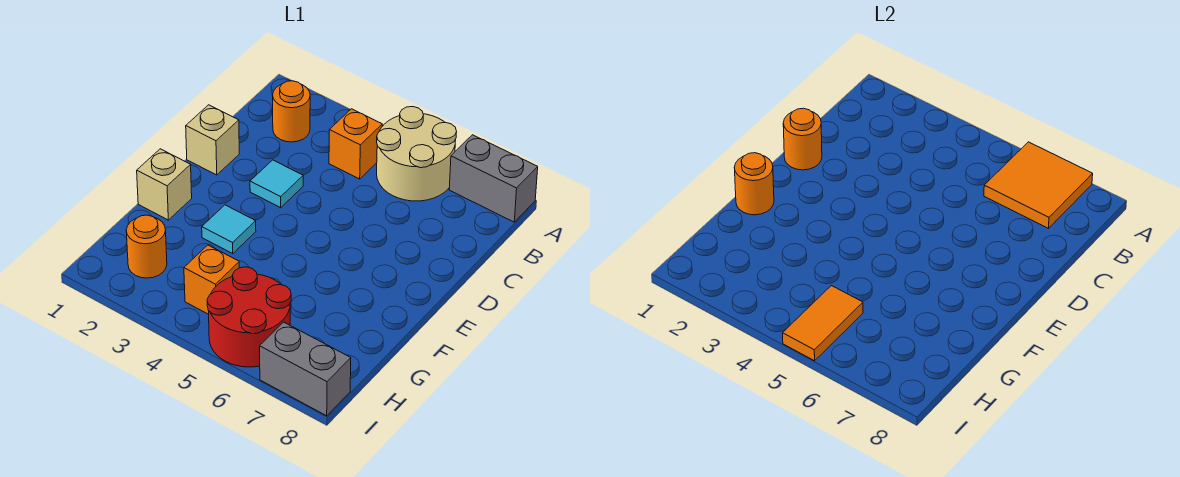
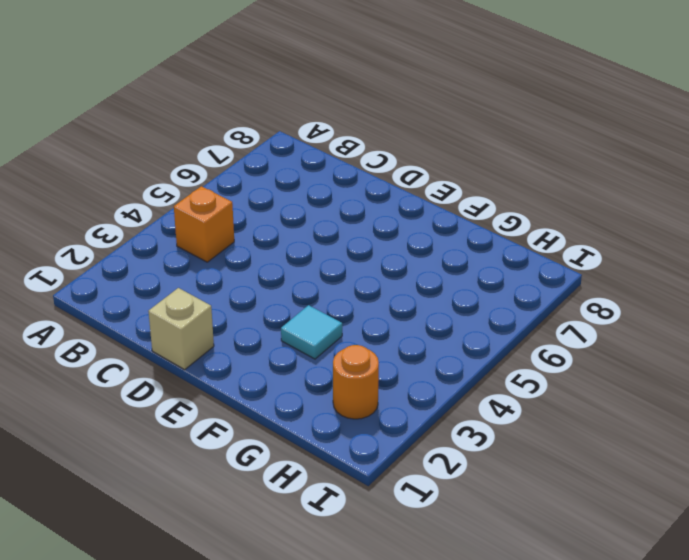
none -> tan round brick A5:B6 level 1
none -> grey brick A7:A8 level 1
none -> orange round brick B2 level 1

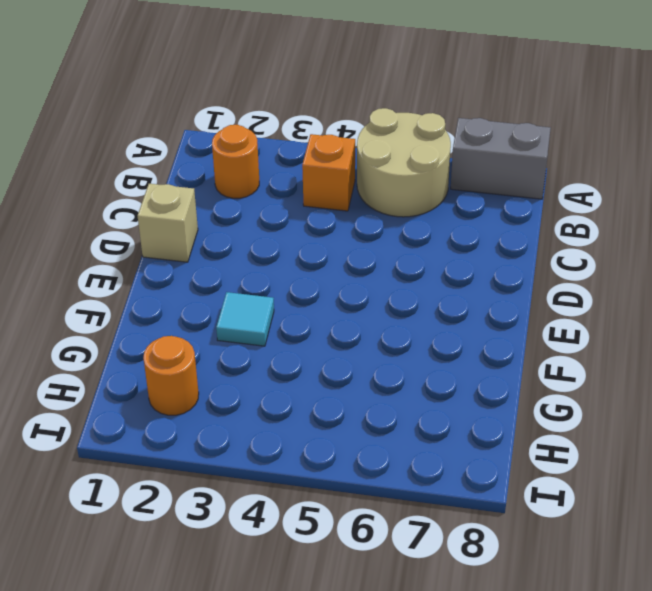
none -> cyan tile D3 level 1
none -> tan brick F1 level 1
none -> orange brick H4 level 1

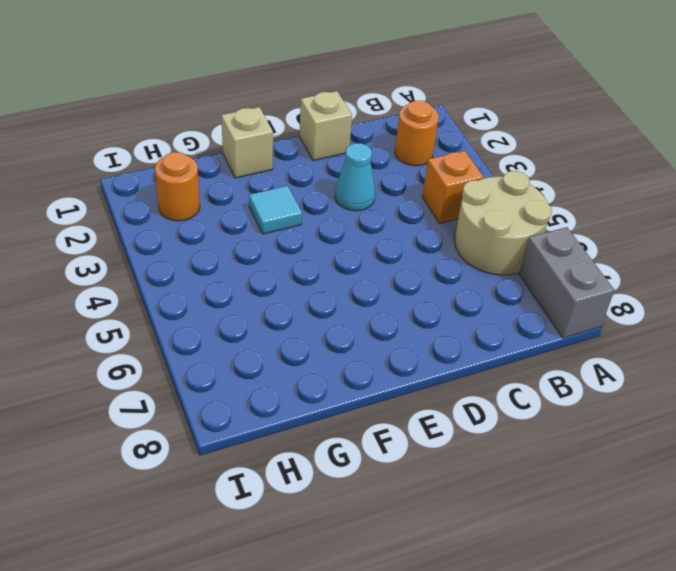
cyan cone D3 level 1 -> cyan tile D3 level 1
none -> orange brick H4 level 1
none -> red round brick H5:I6 level 1
none -> grey brick I7:I8 level 1

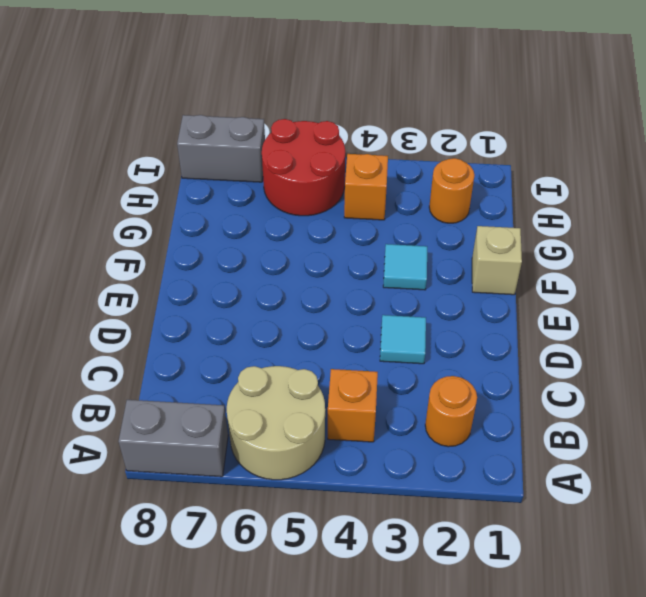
none -> tan brick D1 level 1
none -> orange tile A6:B7 level 2
none -> orange round brick D1 level 2

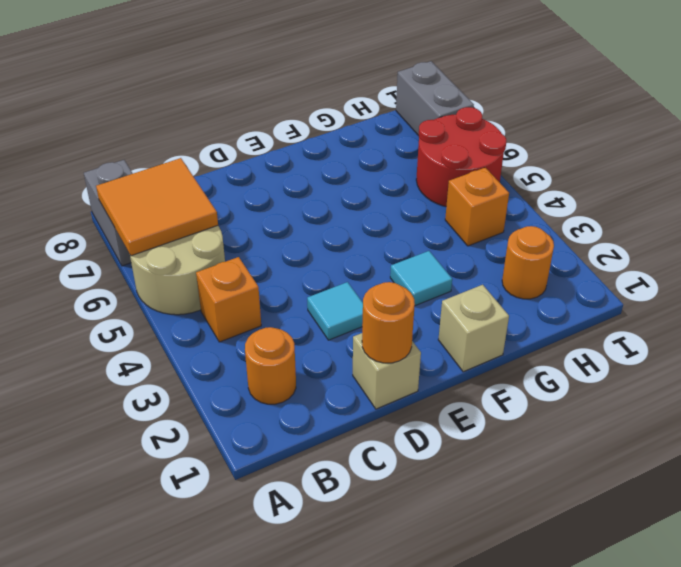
none -> orange round brick F1 level 2
none -> orange tile H5:I5 level 2

